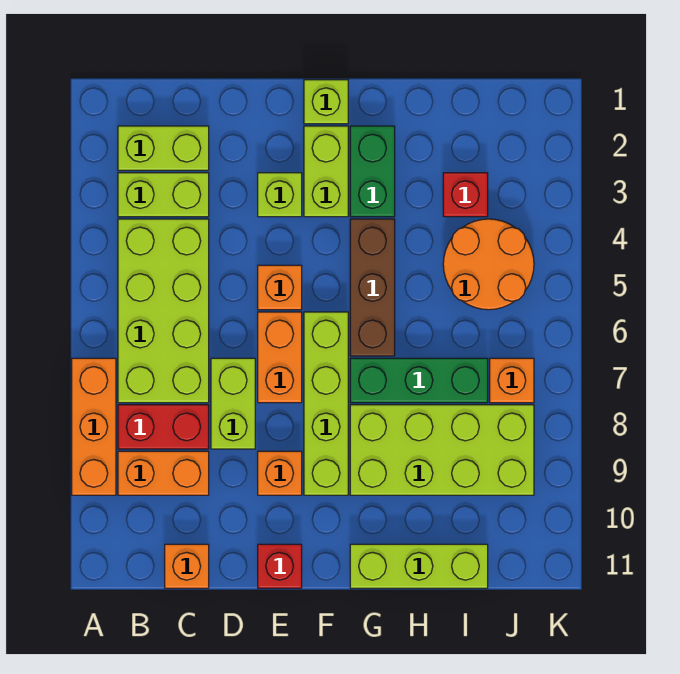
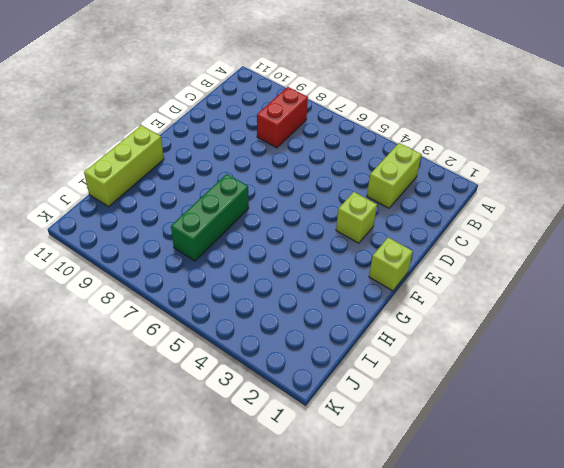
none -> orange brick A7:A9 level 1
none -> lime brick B2:C2 level 1
none -> lime brick B4:C7 level 1

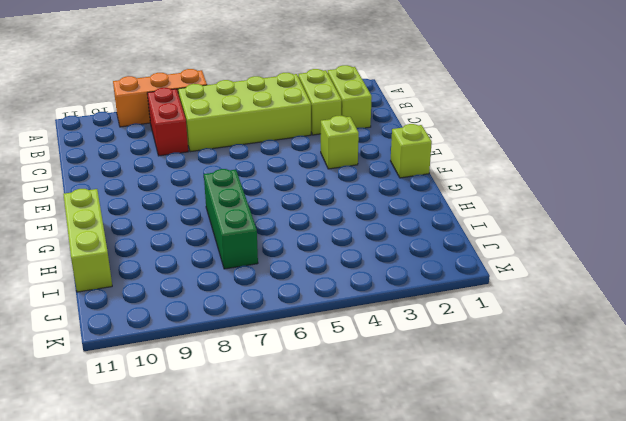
none -> orange brick B9:C9 level 1
none -> orange brick C11 level 1
none -> lime brick D7:D8 level 1

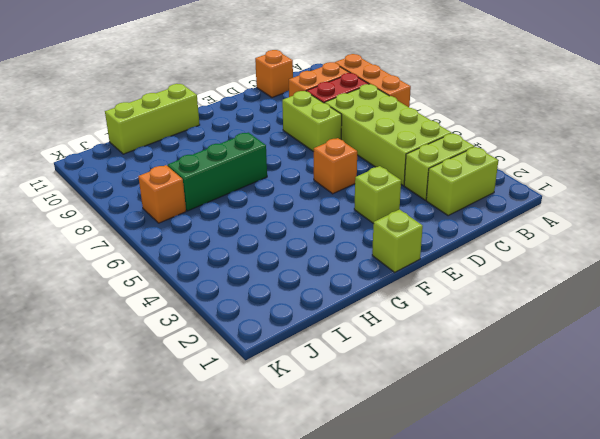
none -> orange brick E6:E7 level 1
none -> orange brick E9 level 1
none -> red brick E11 level 1

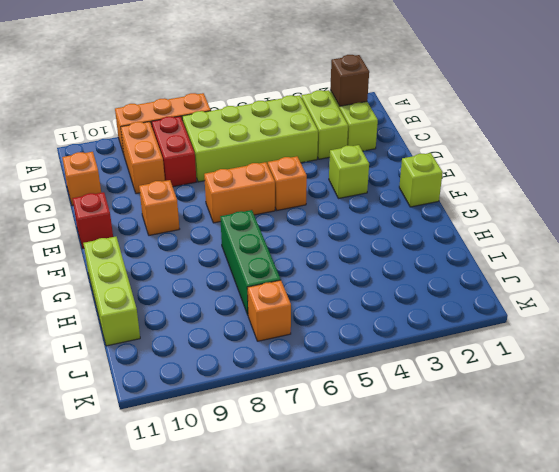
brown brick B2 level 2 -> none
none -> lime brick D7:D8 level 1
none -> lime brick F2:F3 level 1
none -> lime brick F6:F9 level 1

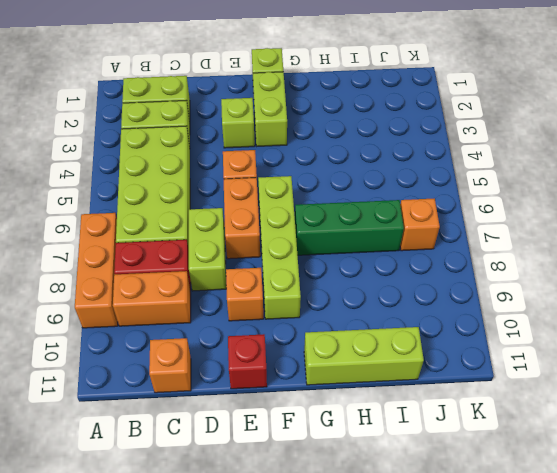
none -> green brick G2:G3 level 1
none -> brown brick G4:G6 level 1
none -> lime brick G8:J9 level 1

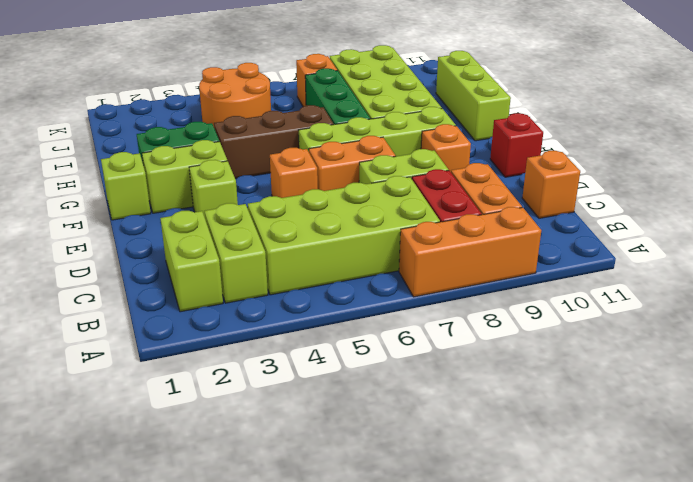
none -> red brick I3 level 1

